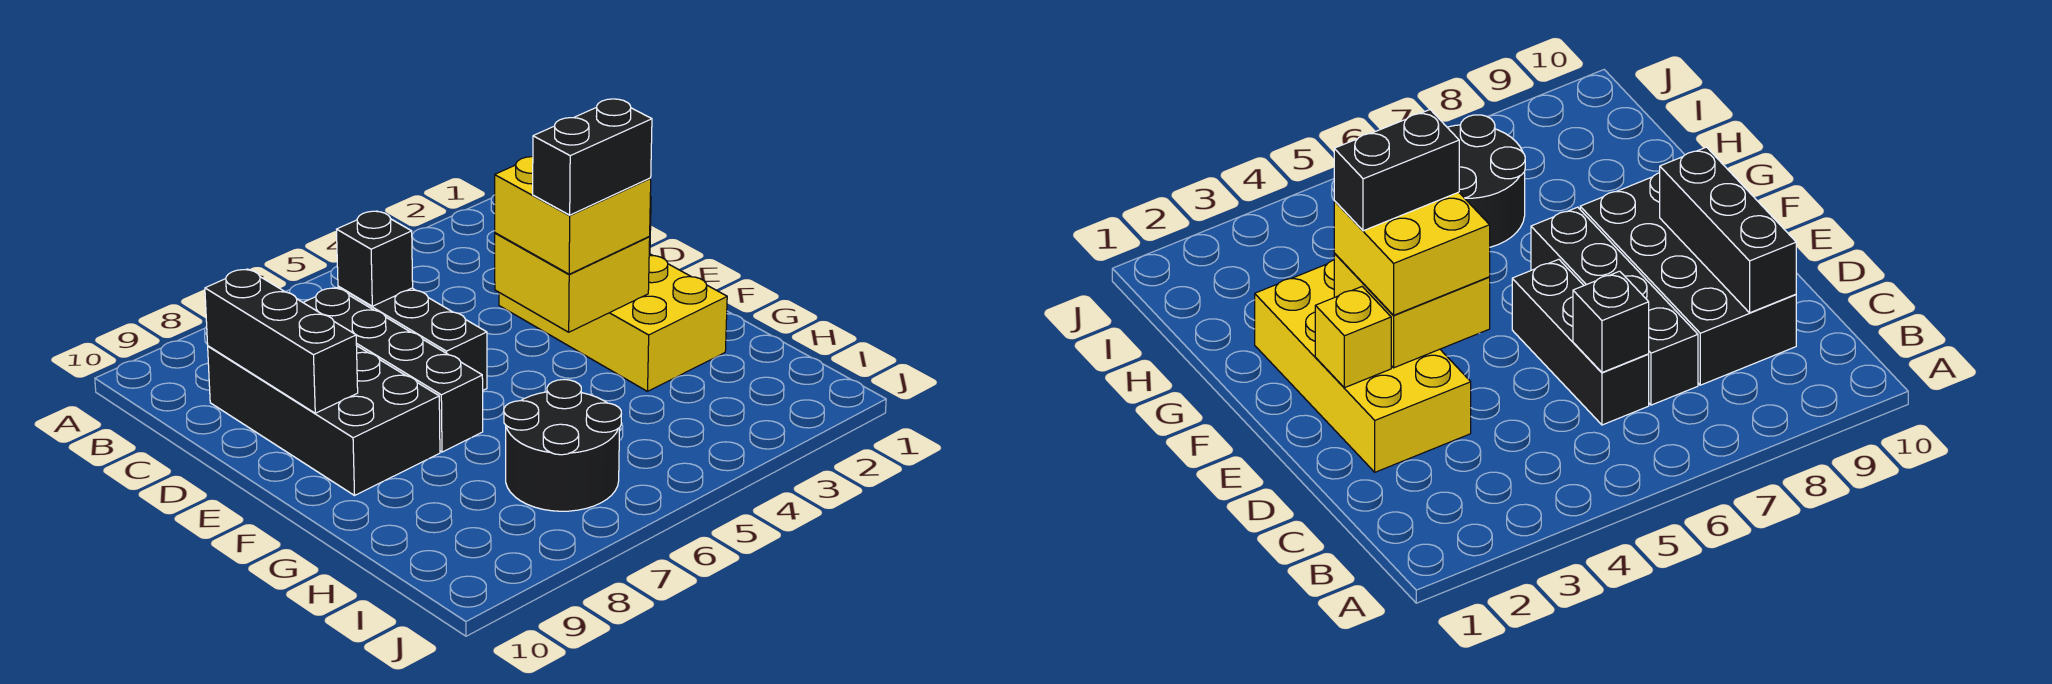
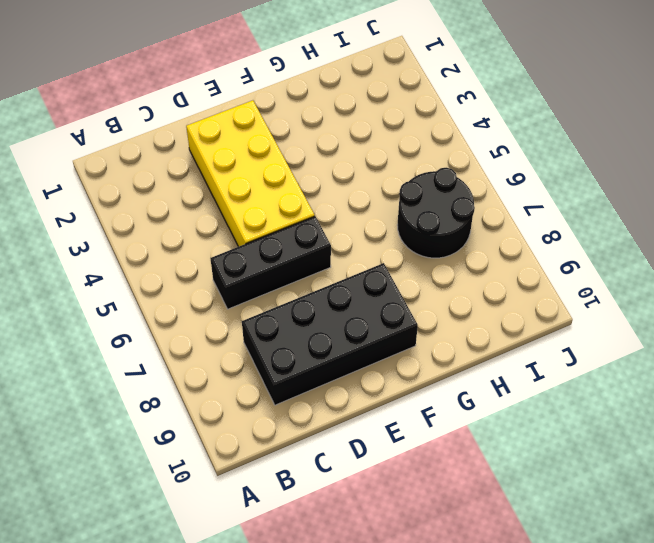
yellow brick D2:E5 level 1 -> yellow brick D2:G3 level 1
none -> black brick C7:F7 level 1
none -> black brick C6 level 2

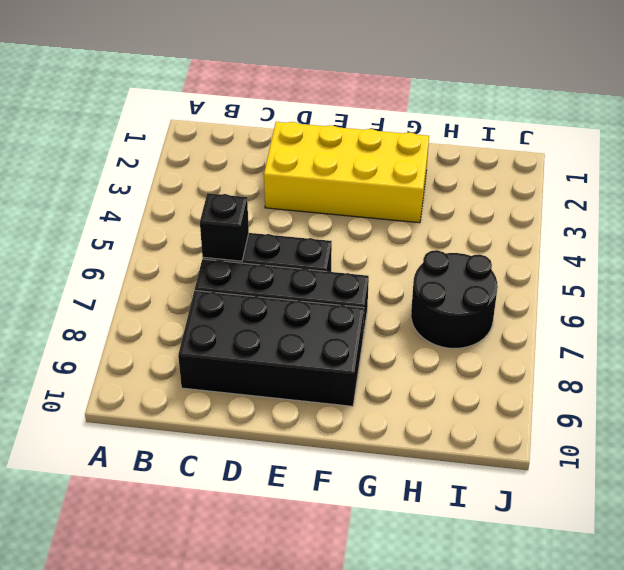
none -> black brick C9:E9 level 2
none -> yellow brick E2 level 2

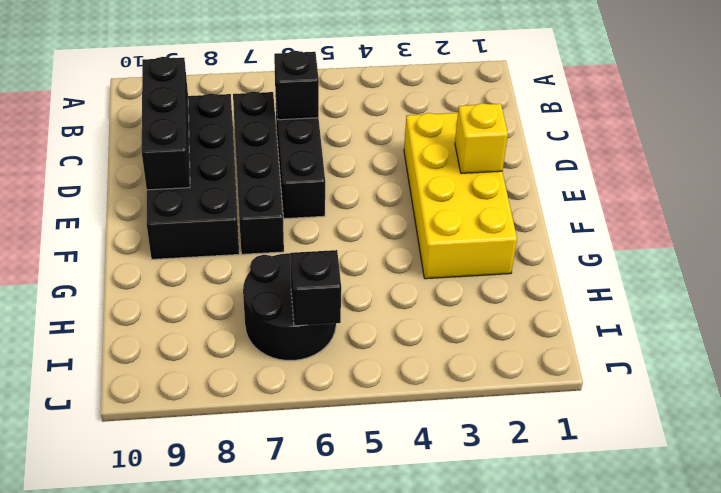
black brick I6 level 2 -> none
none -> yellow brick E3:F4 level 2
none -> yellow brick E3:F4 level 3

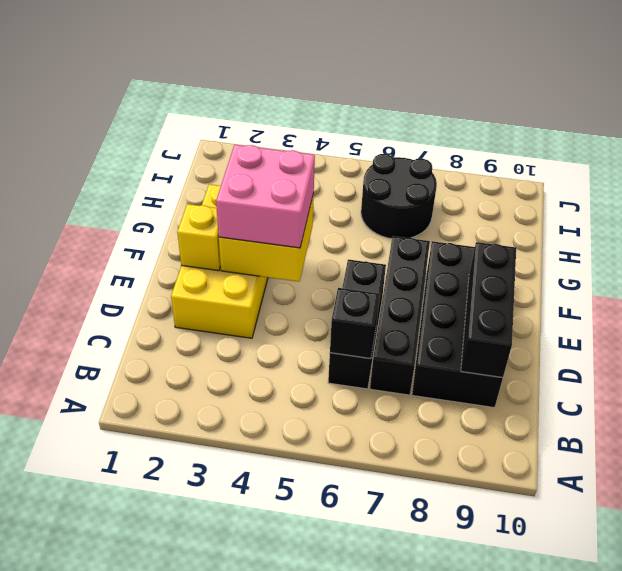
pink brick E3:F4 level 3 -> yellow brick E3:F4 level 3
none -> black brick F3:F4 level 4

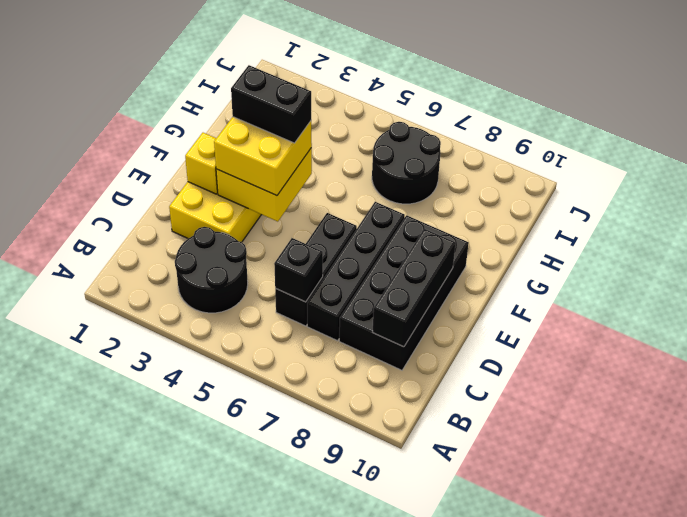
black round brick B3:C4 level 1 -> none

